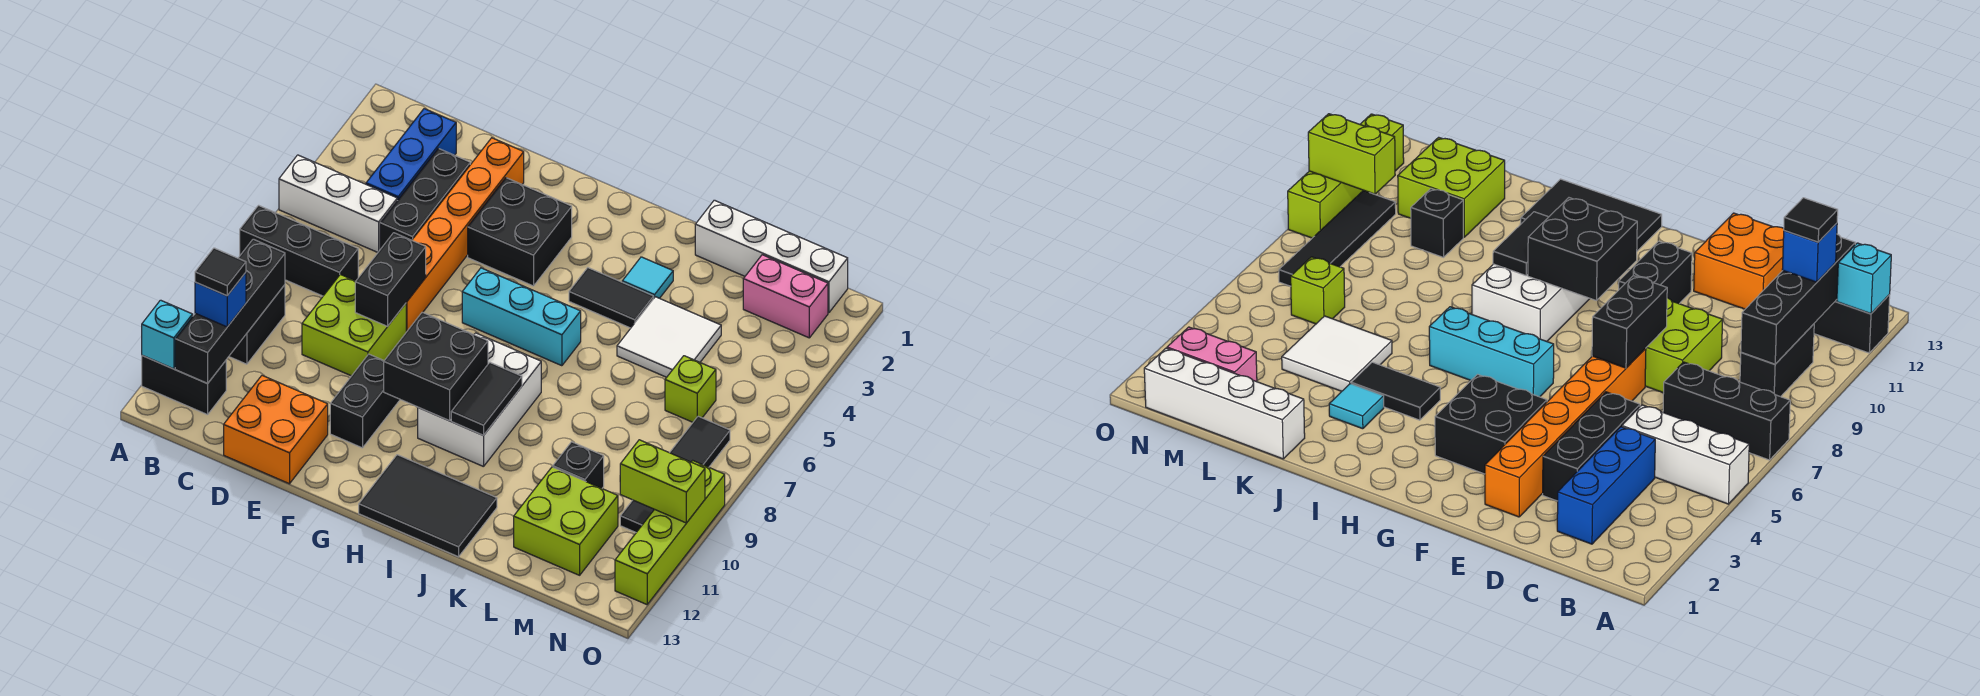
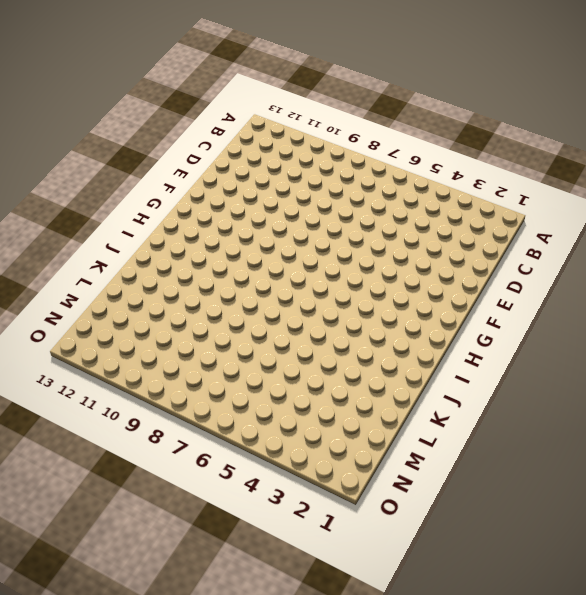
none -> white brick A5:C5 level 1
none -> black brick A7:C7 level 1
none -> black brick A12:B12 level 1
none -> black brick B9:B10 level 1

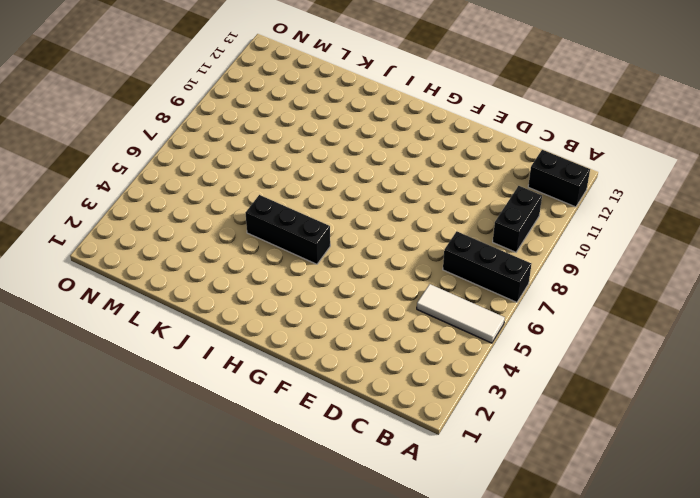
white tile A5:C5 level 1 -> white brick A5:C5 level 1
black brick H5:J5 level 1 -> black brick D3:D5 level 1
none -> blue brick C2:C4 level 1
none -> lime brick D8:E9 level 1
none -> orange brick D12:E13 level 1
none -> orange brick E2:E7 level 1

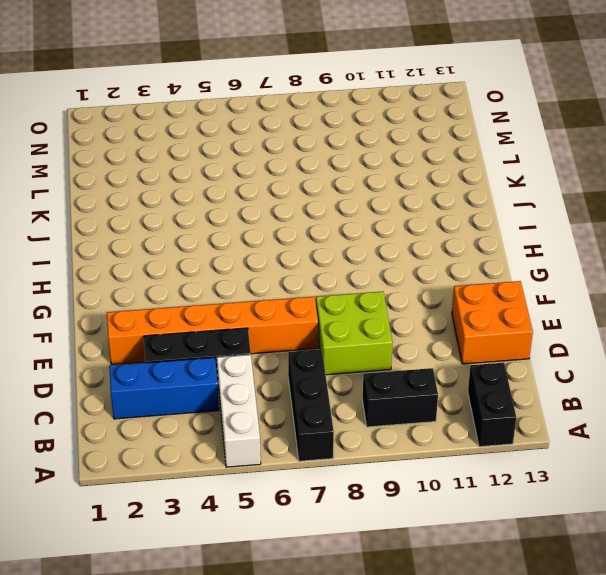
none -> black brick F3:G4 level 1
none -> black brick F10:F11 level 1
none -> cyan brick G6:I6 level 1
none -> white brick H8:I10 level 1

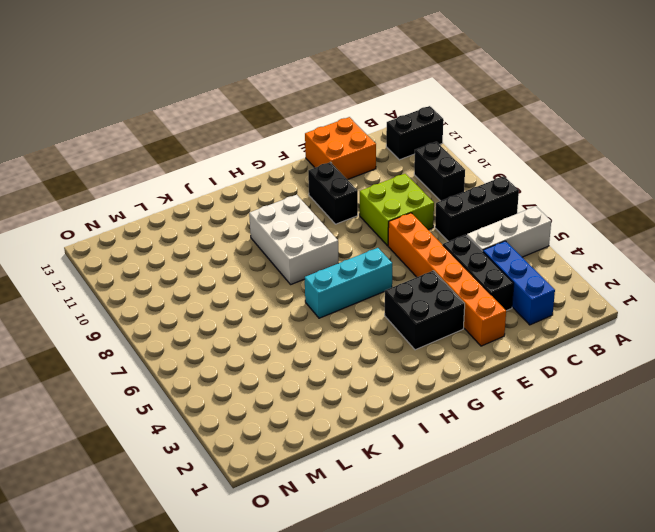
none -> black tile H12:J13 level 1
none -> black tile I4:J4 level 1
none -> cyan tile J3 level 1
none -> white brick K1:N1 level 1

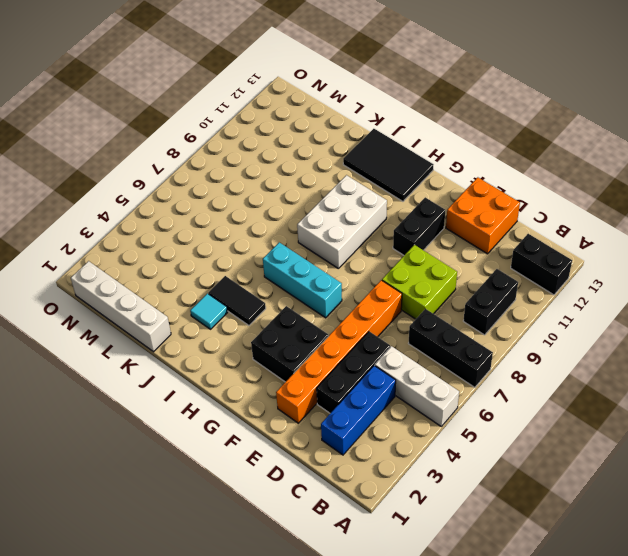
none -> white tile K4:L5 level 1
none -> black brick L10 level 1
none -> lime brick L11:M12 level 1
none -> pink brick M2:N2 level 1

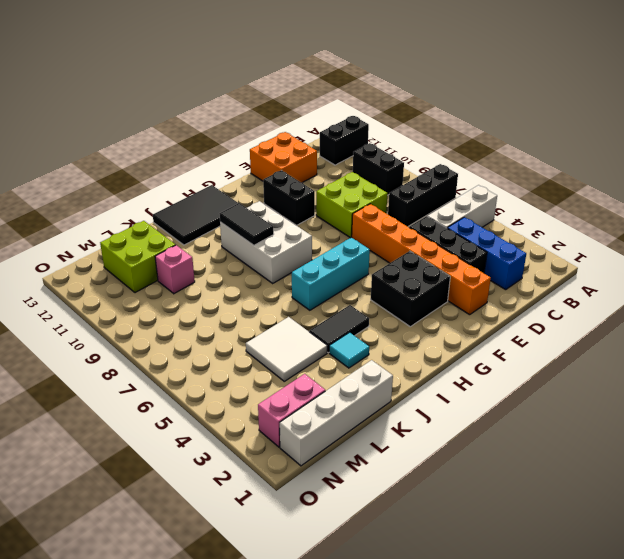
pink brick L10 level 1 -> black brick L10 level 1
none -> lime brick M6 level 1
none -> black tile N7:N10 level 1
none -> lime brick O9:O12 level 1
none -> cyan brick A12 level 2

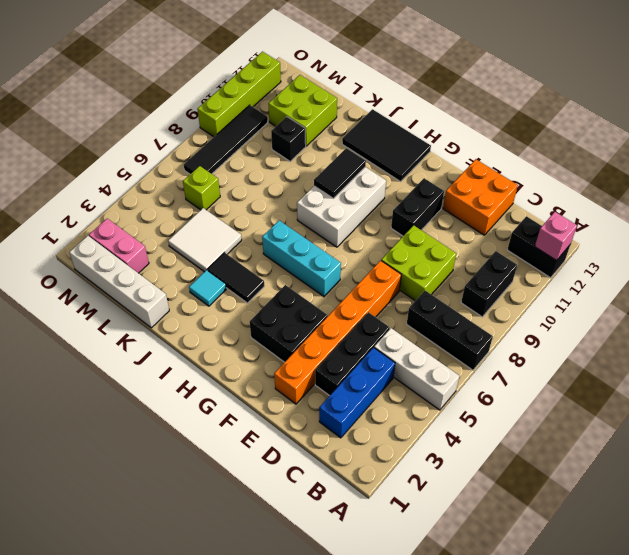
pink brick A12 level 2 -> cyan brick A12 level 2
none -> black brick B9:B12 level 2
none -> black brick E7:E8 level 2
none -> black brick G9:H10 level 2
none -> lime brick N10:O10 level 2

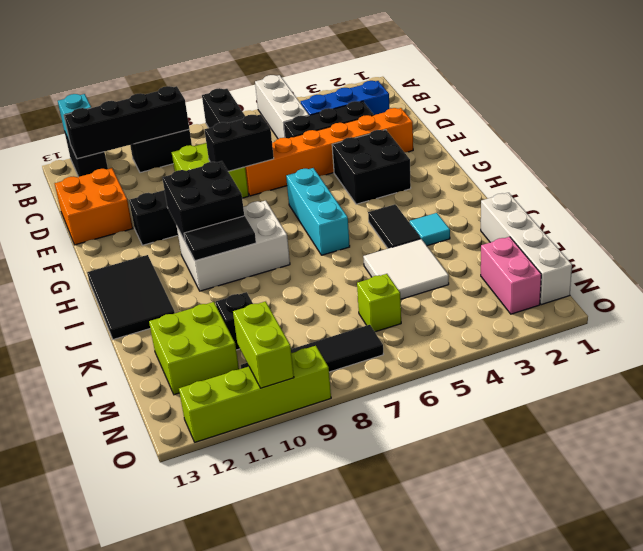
none -> blue brick B11 level 3
none -> black tile B11 level 4

